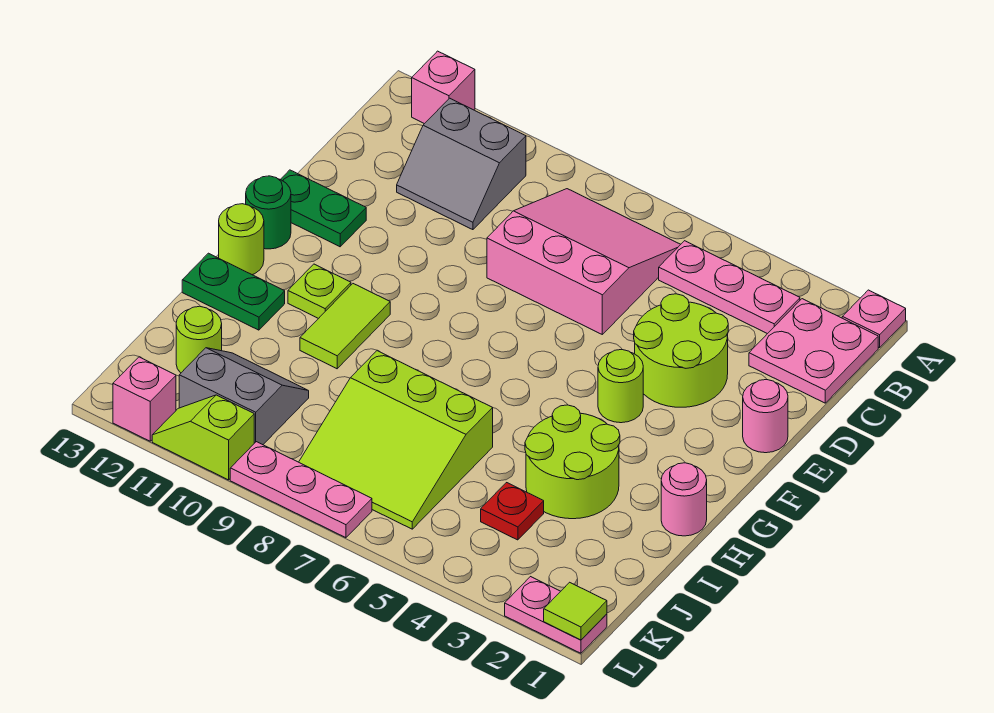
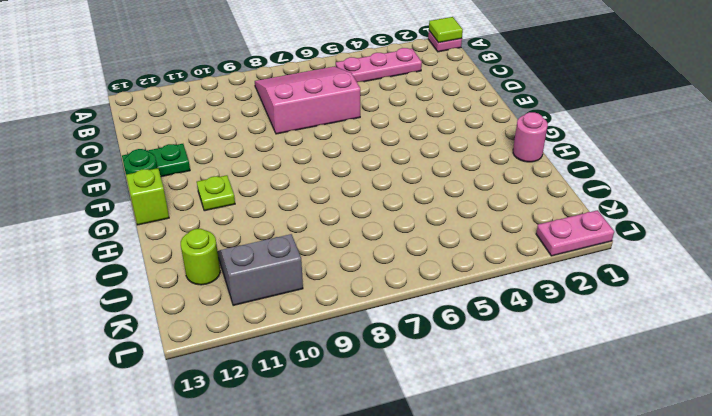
lime tile A1 level 2 -> lime tile L1 level 2
lime brick G13 level 1 -> lime round brick G13 level 1
none -> pink brick A12 level 1
none -> pink plate B1:C2 level 1
none -> grey slope B10:C11 level 1 top B

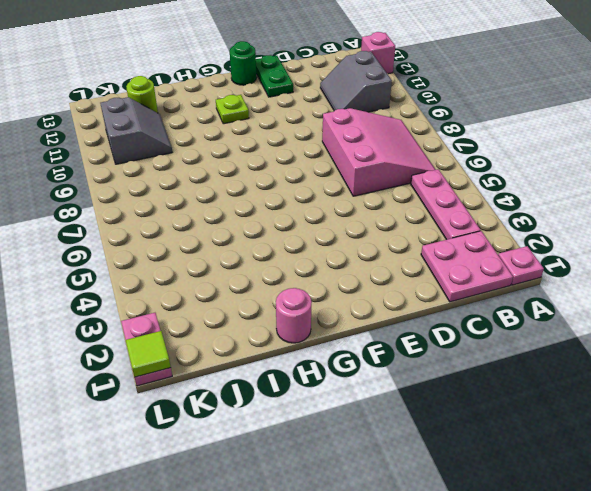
none -> lime round brick D3:E4 level 1
none -> pink round brick E1 level 1
none -> lime round brick F4 level 1

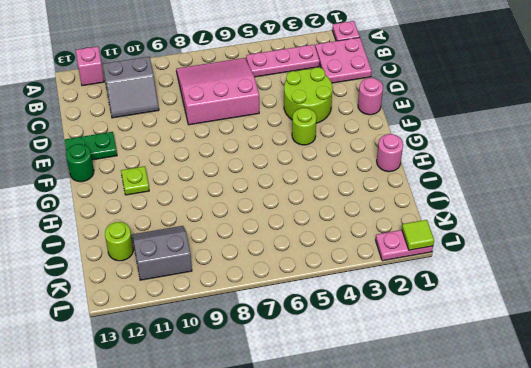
none -> lime tile G10:H10 level 1
none -> lime round brick G13 level 1
none -> lime round brick H3:I4 level 1

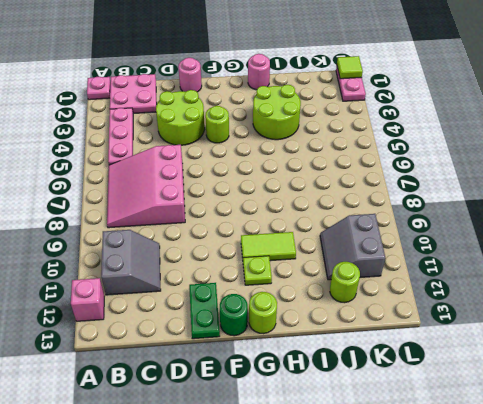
none -> green plate H12:H13 level 1
none -> lime slope I6:K8 level 1 top I
none -> red plate J4 level 1

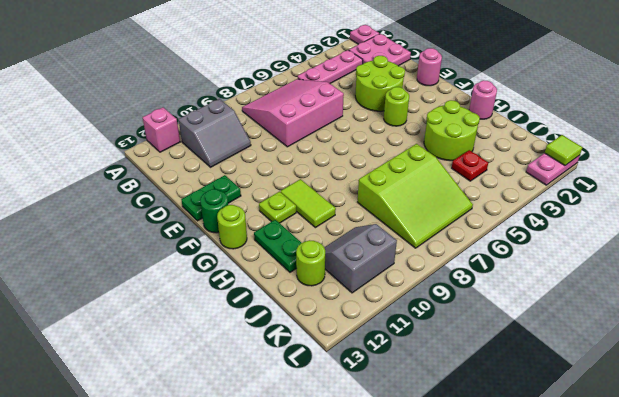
green plate H12:I12 level 1 -> green plate H12:H13 level 1
none -> pink plate L7:L9 level 1
none -> lime slope L10:L11 level 1 top 10
none -> pink brick L12 level 1

